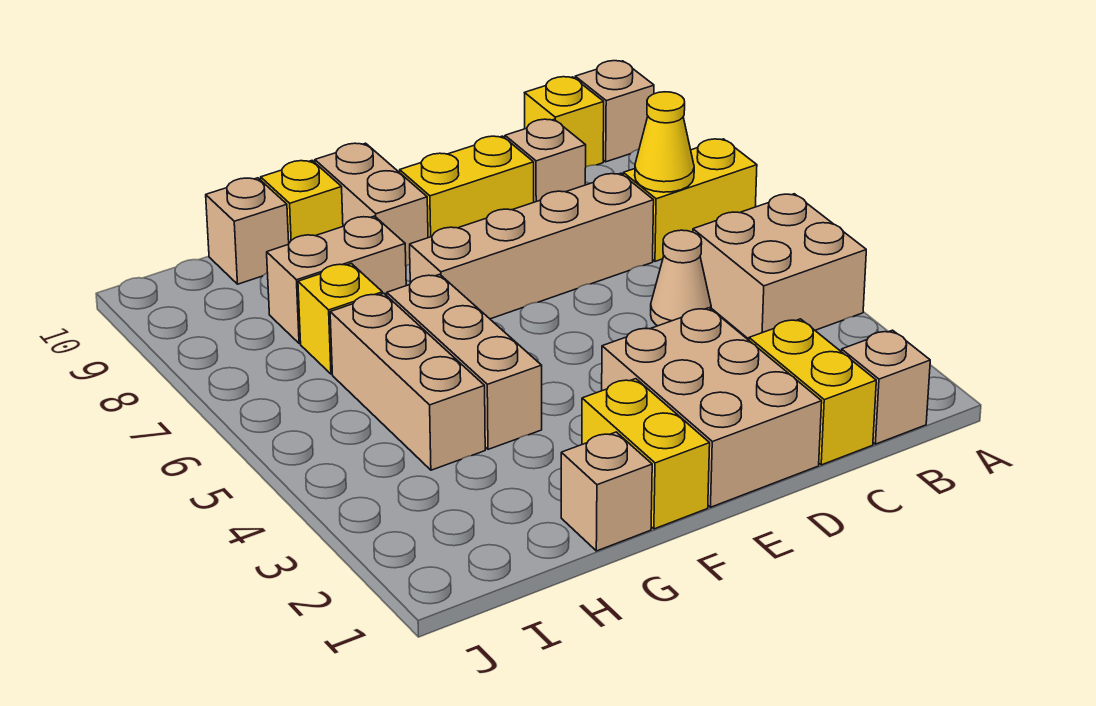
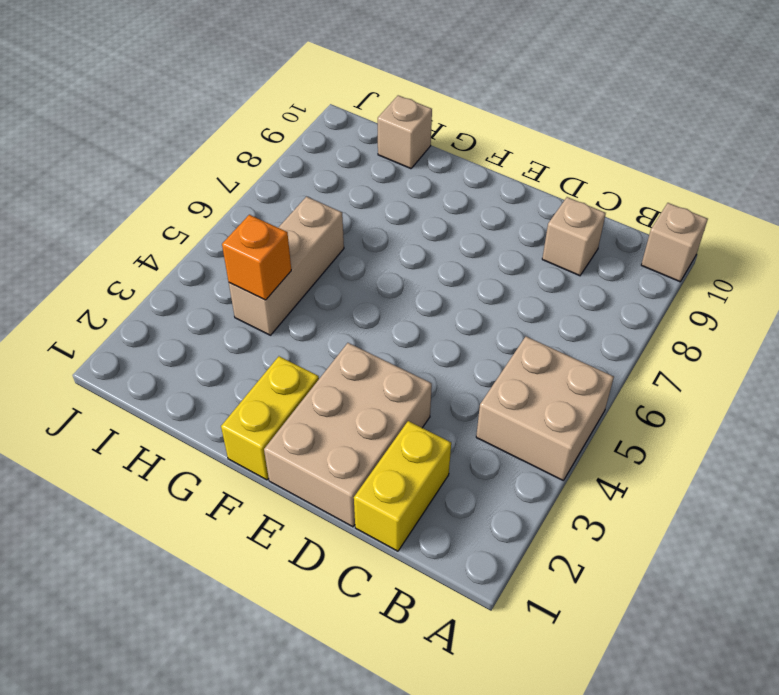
orange brick H4 level 2 -> none
none -> yellow brick A7:B7 level 1
none -> tan brick B1 level 1
none -> yellow brick B10 level 1

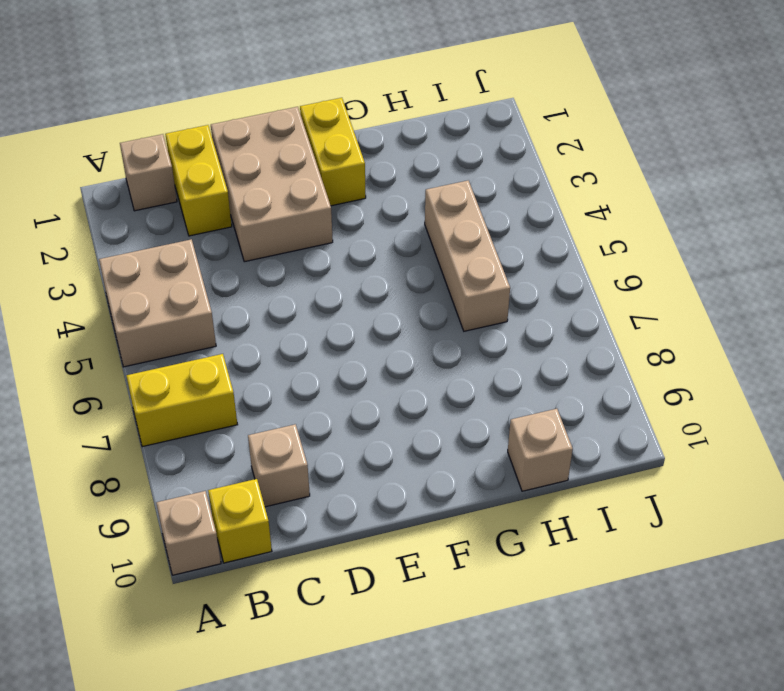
none -> tan cone C5 level 1
none -> tan brick C7:F7 level 1
none -> yellow brick D9:E9 level 1

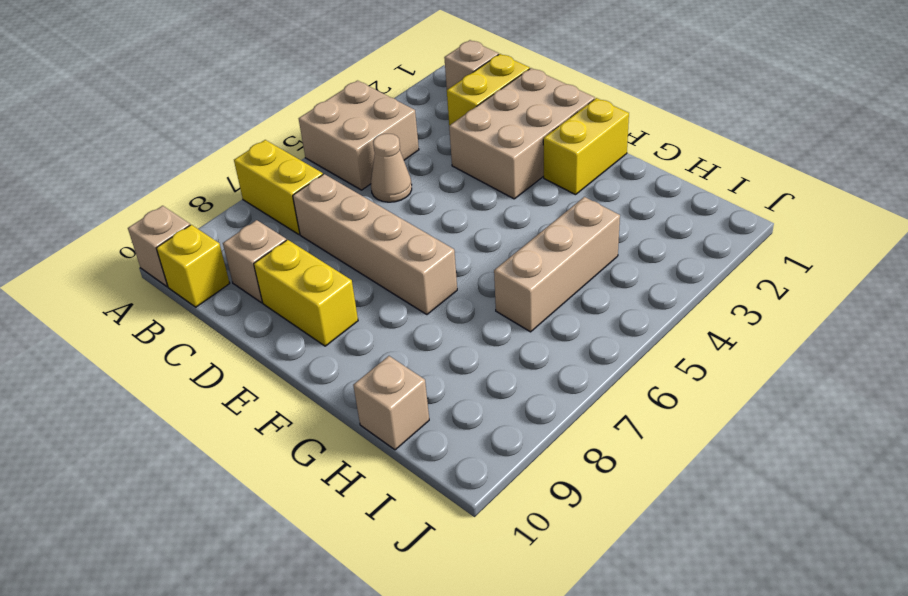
none -> tan brick F9:F10 level 1
none -> tan brick G1 level 1
none -> tan brick G4:G6 level 1

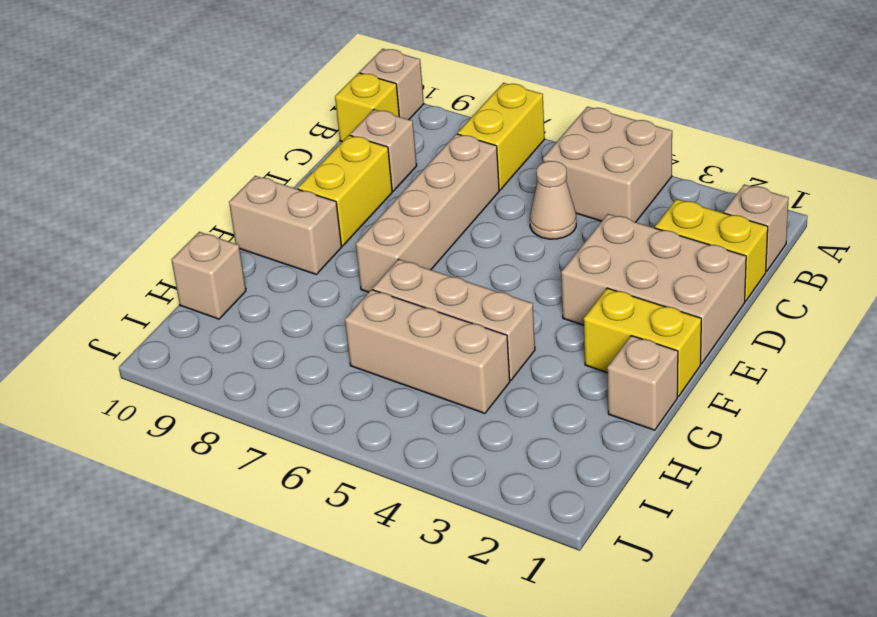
none -> tan brick G8:H8 level 1
none -> yellow brick G10 level 1
none -> yellow brick H7 level 1

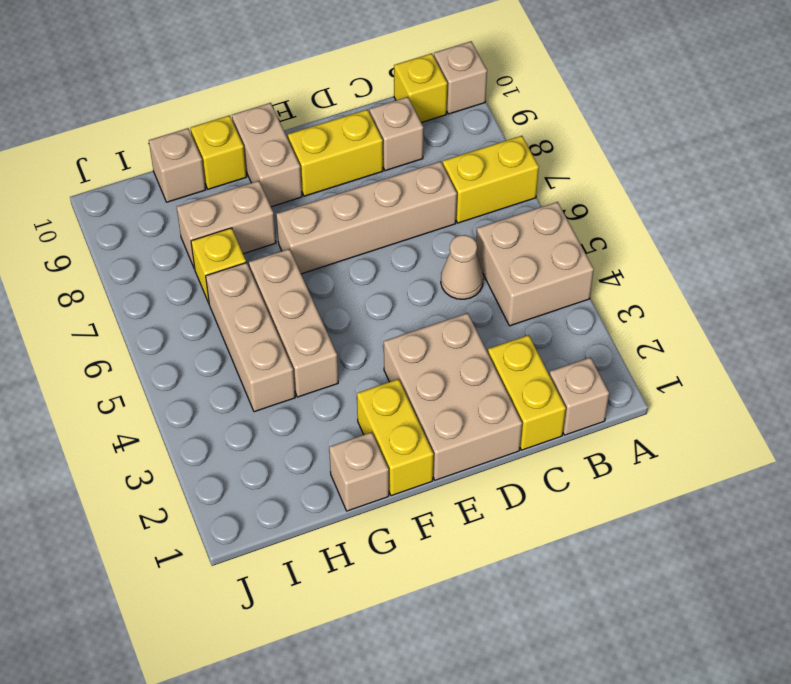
none -> yellow cone B7 level 2

